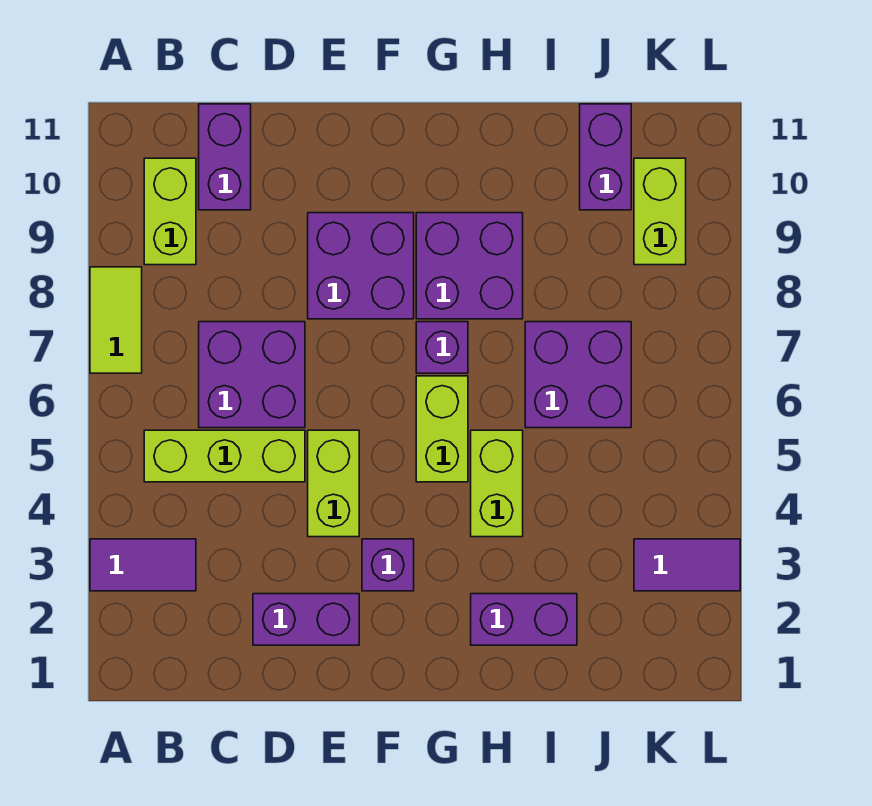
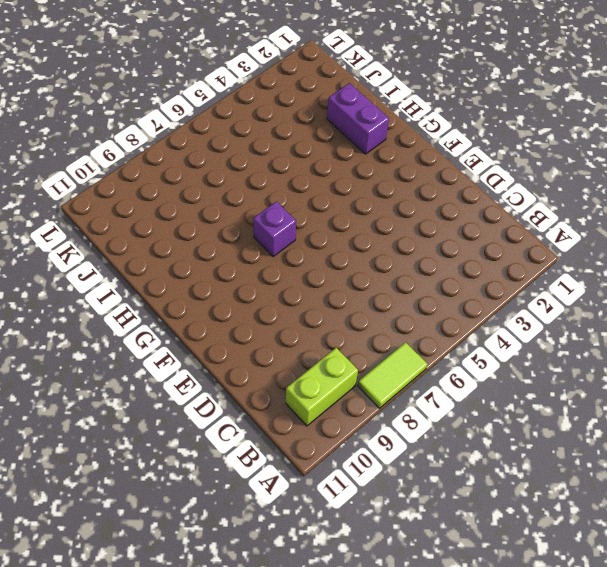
none -> purple tile A3:B3 level 1
none -> lime brick B5:D5 level 1
none -> purple brick C6:D7 level 1

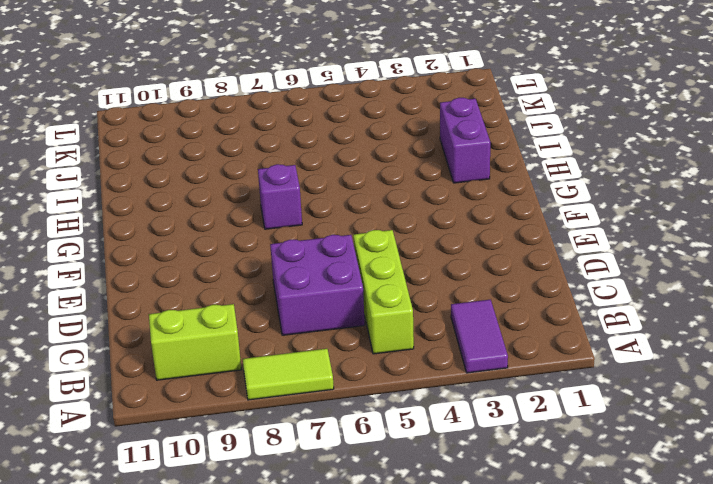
none -> purple brick C10:C11 level 1
none -> purple brick D2:E2 level 1
none -> lime brick E4:E5 level 1

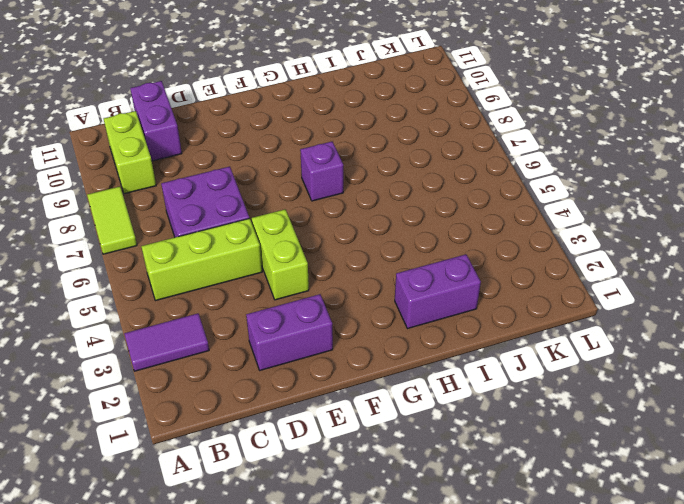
none -> purple brick E8:F9 level 1
none -> purple brick F3 level 1
none -> lime brick G5:G6 level 1

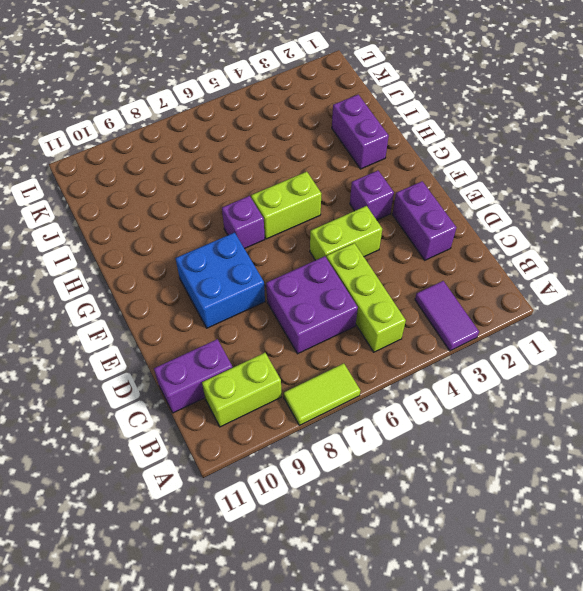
blue brick E8:F9 level 1 -> purple brick E8:F9 level 1
none -> purple brick G8:H9 level 1
none -> lime brick H4:H5 level 1
none -> purple brick I6:J7 level 1

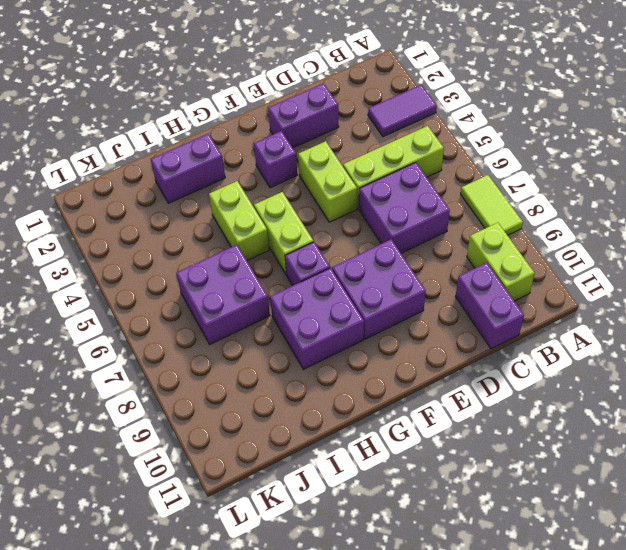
none -> purple brick J10:J11 level 1
none -> purple tile K3:L3 level 1
none -> lime brick K9:K10 level 1

